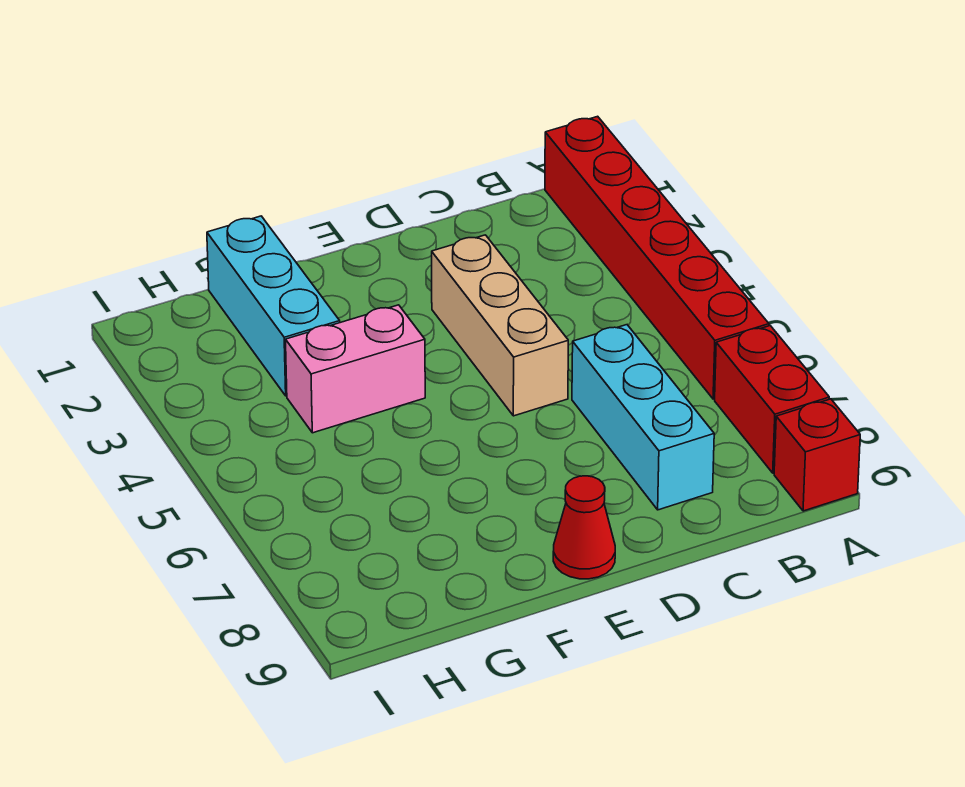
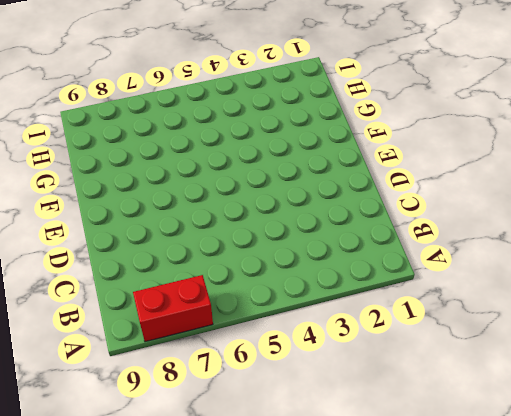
none -> red brick A1:A6 level 1
none -> red brick A9 level 1

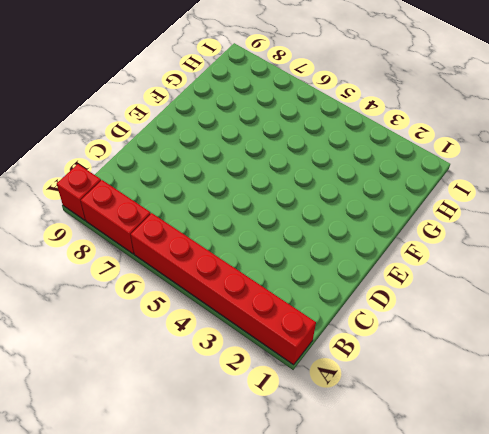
none -> cyan brick C6:C8 level 1
none -> tan brick D3:D5 level 1

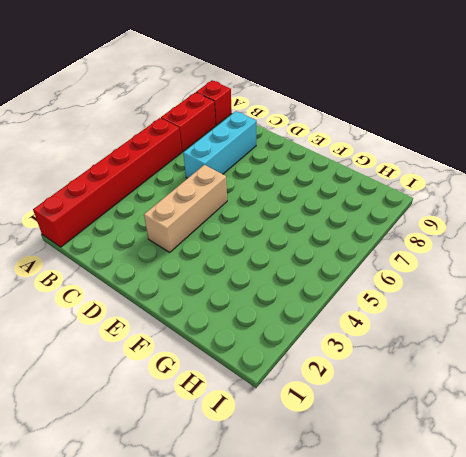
none -> red cone E9 level 1
none -> pink brick F4:G4 level 1

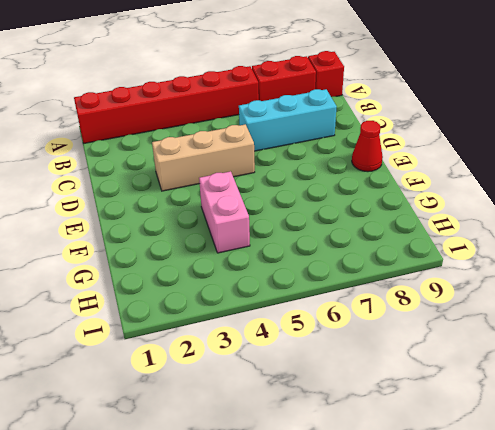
none -> cyan brick G1:G3 level 1

